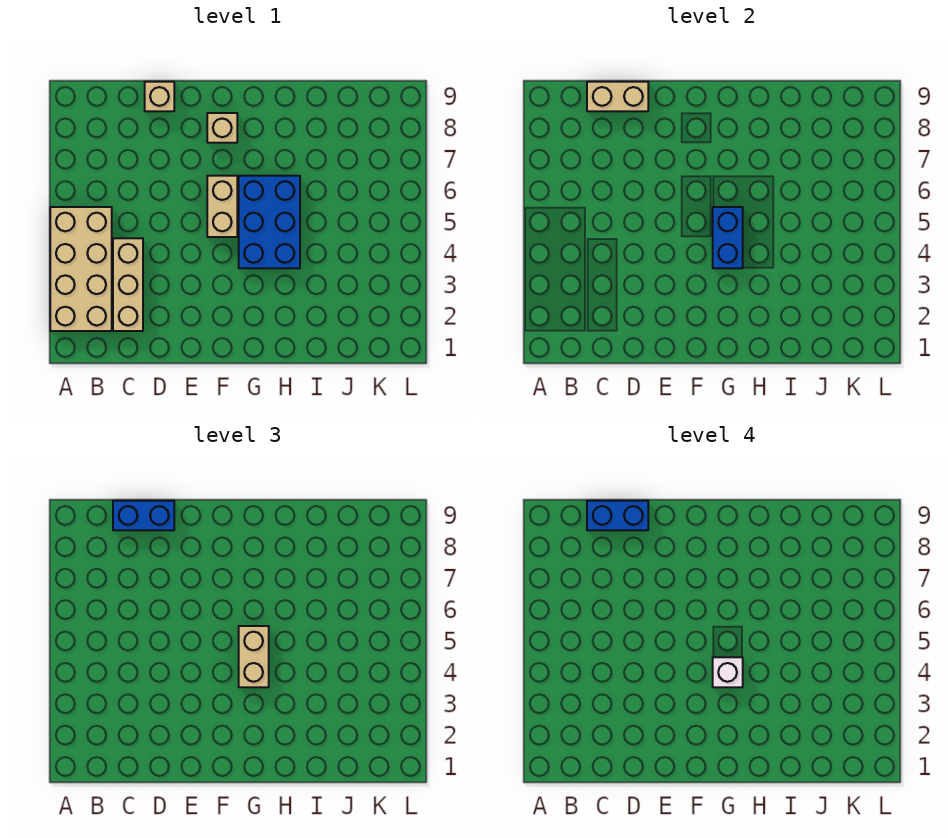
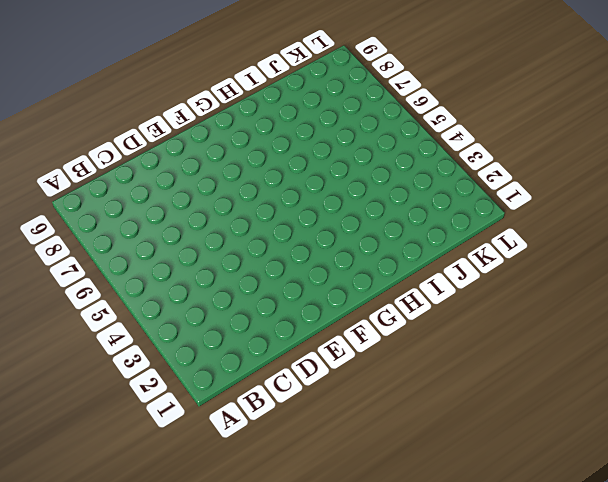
none -> tan brick A2:B5 level 1
none -> tan brick C2:C4 level 1
none -> tan brick D9 level 1

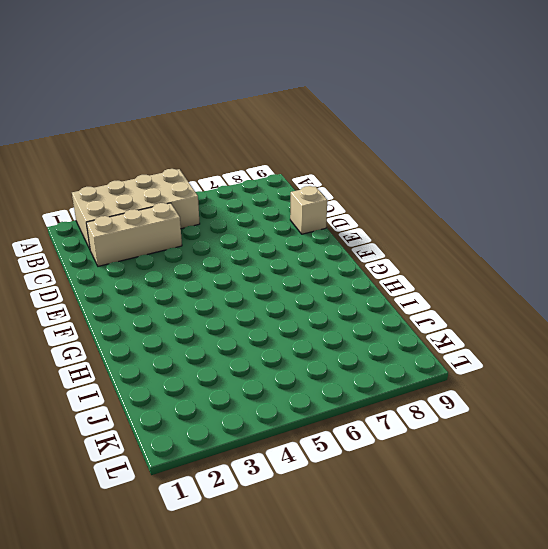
none -> tan brick F5:F6 level 1
none -> tan brick F8 level 1
none -> blue brick G4:H6 level 1

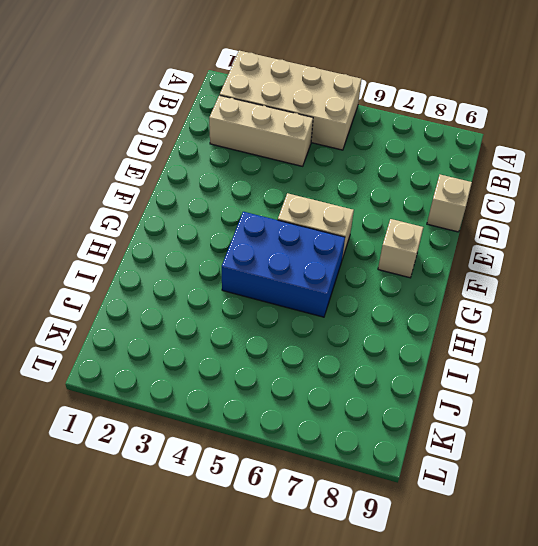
none -> tan brick C9:D9 level 2
none -> blue brick G4:G5 level 2
none -> blue brick C9:D9 level 3

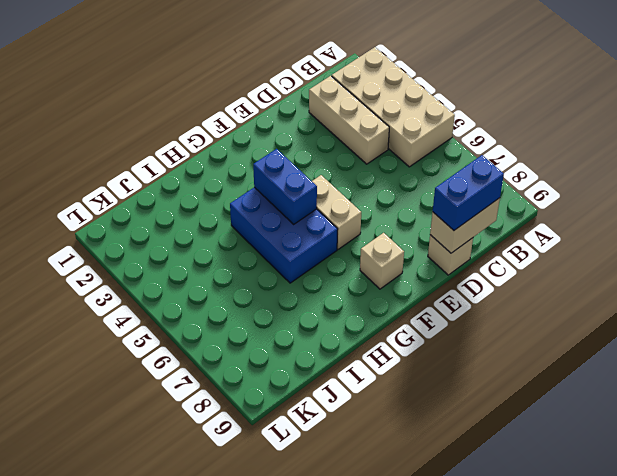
none -> tan brick G4:G5 level 3
none -> blue brick C9:D9 level 4
none -> white brick G4 level 4

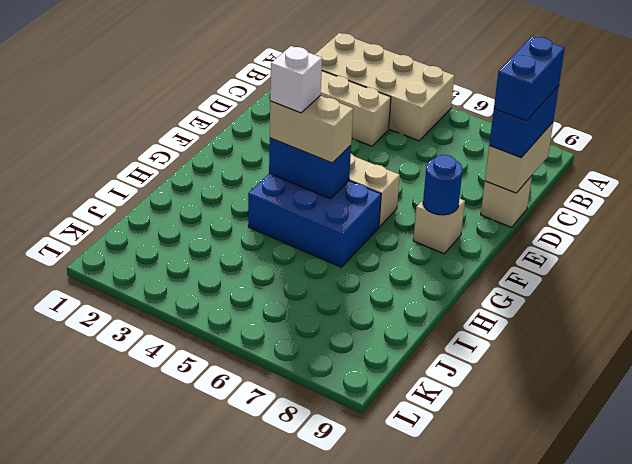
blue round brick F8 level 2 -> none

